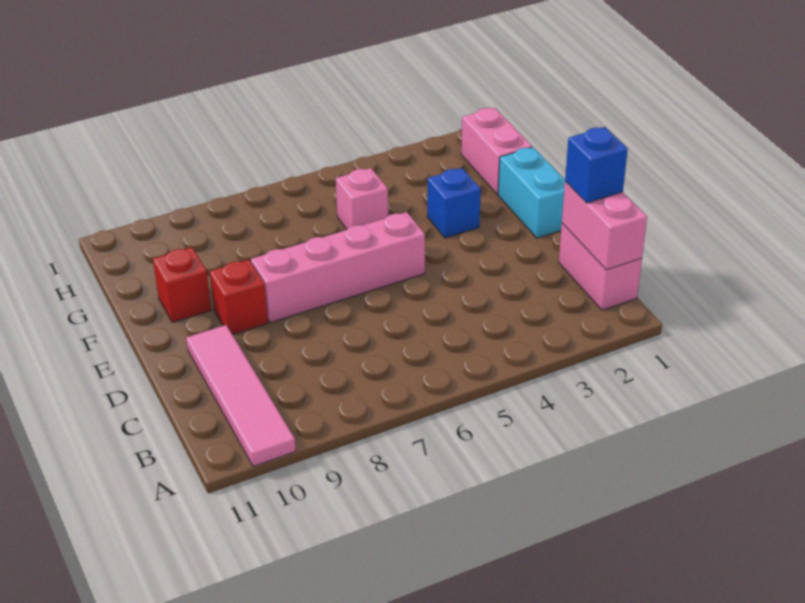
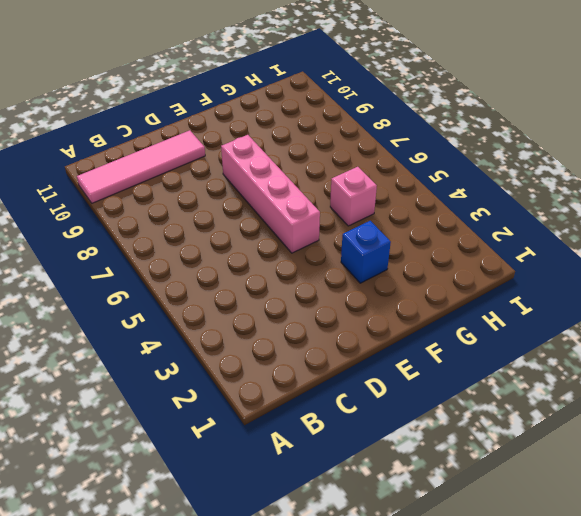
none -> pink brick B1:C1 level 1
none -> cyan brick E1:F1 level 1

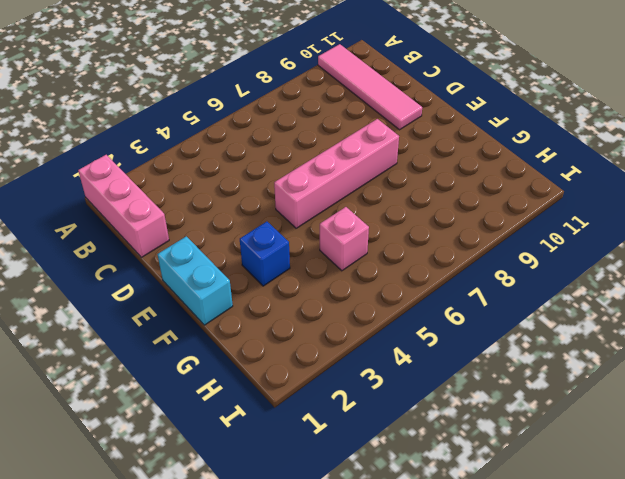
pink brick A1:C1 level 1 -> pink brick B1:C1 level 1
none -> red brick E9 level 1
none -> red brick F10 level 1

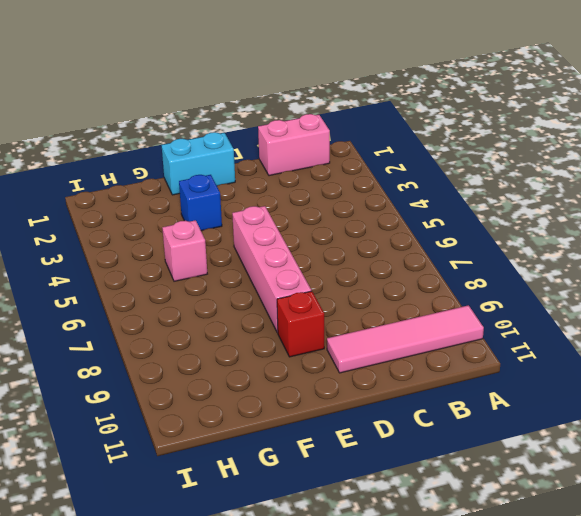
none -> red brick F10 level 1
none -> pink brick G1:H1 level 1

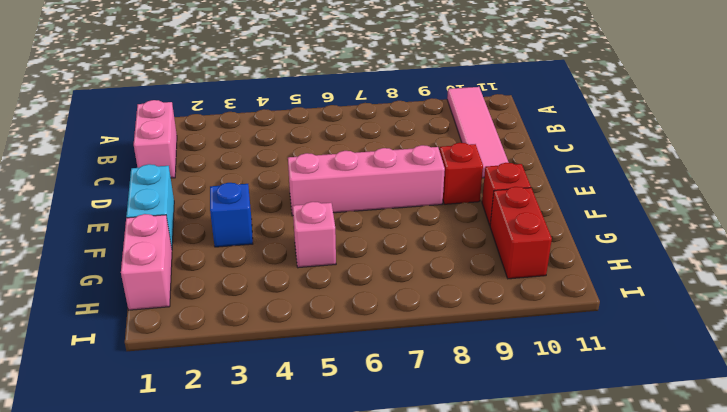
red brick G10:H10 level 1 -> none
none -> pink brick B1:C1 level 2
none -> blue brick C1 level 3

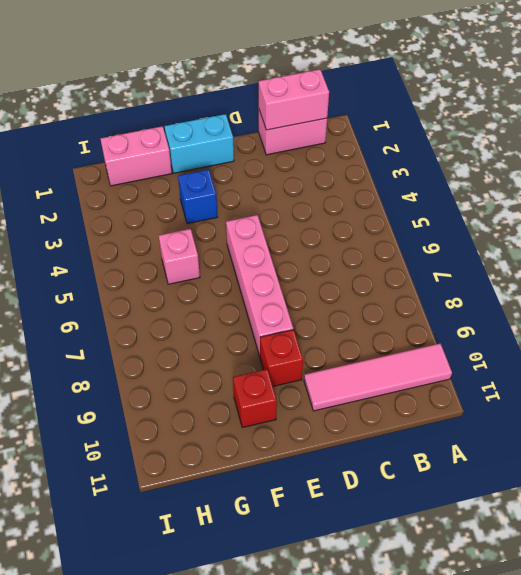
none -> blue brick C1 level 3

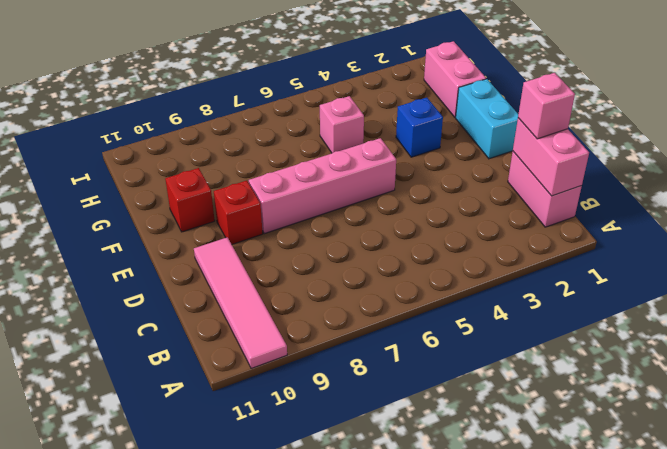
pink brick C1 level 3 -> blue brick C1 level 3

